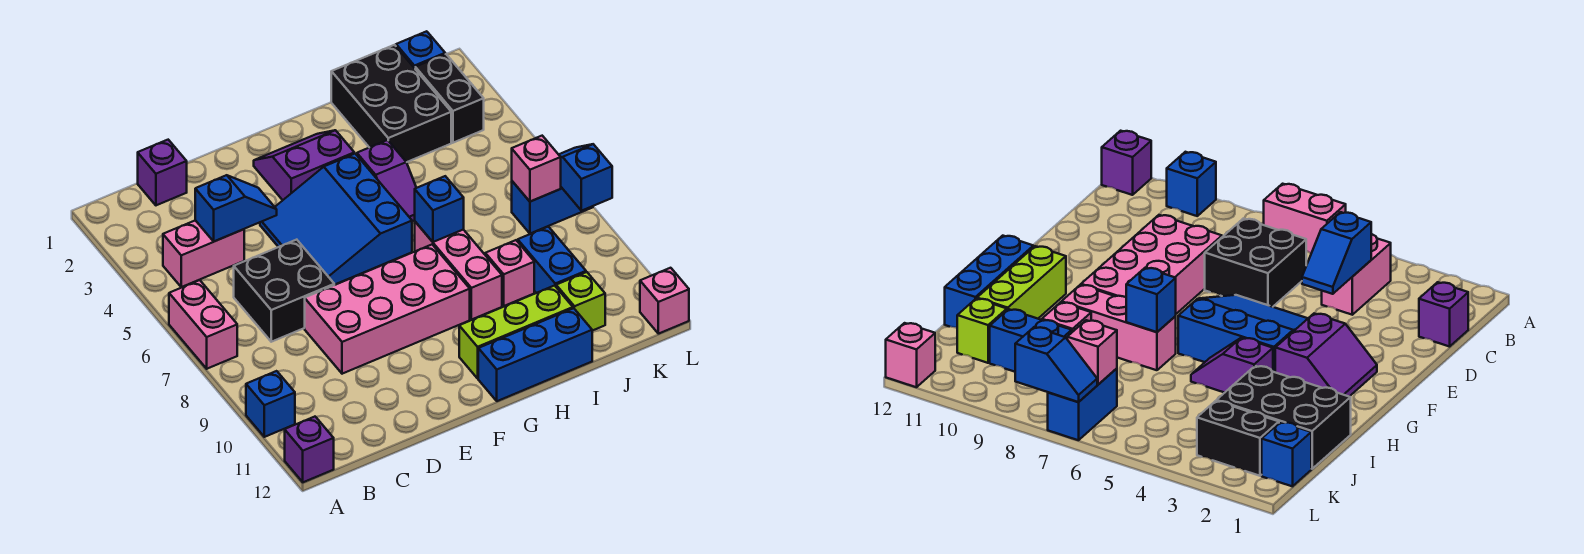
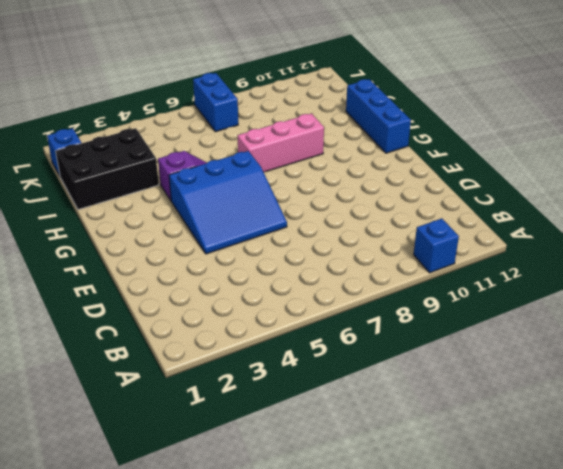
none -> pink brick A6:A7 level 1
none -> purple brick A12 level 1
none -> pink brick B4:C4 level 1

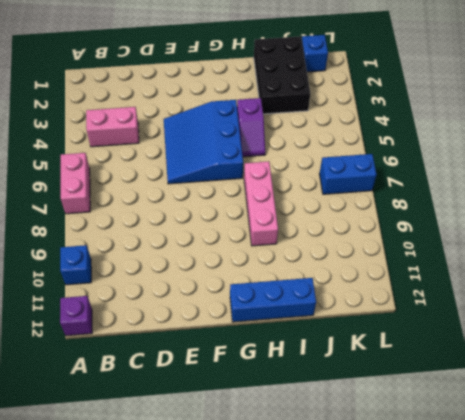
none -> purple brick C1 level 1
none -> black brick C6:D7 level 1
none -> pink brick D8:G9 level 1

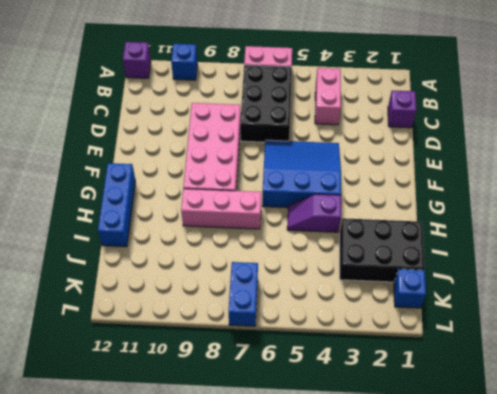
black brick B6:D7 level 1 -> black brick C6:D7 level 1
none -> purple slope F2:G3 level 1 top 3
none -> lime brick G11:I11 level 1
none -> pink brick I9 level 1

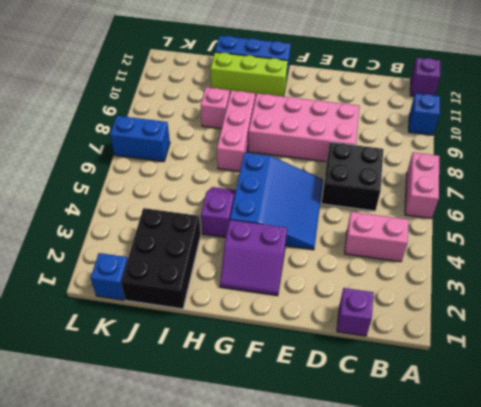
none -> blue brick J9:J10 level 1
none -> lime brick J11 level 1
none -> black brick K2:K3 level 1

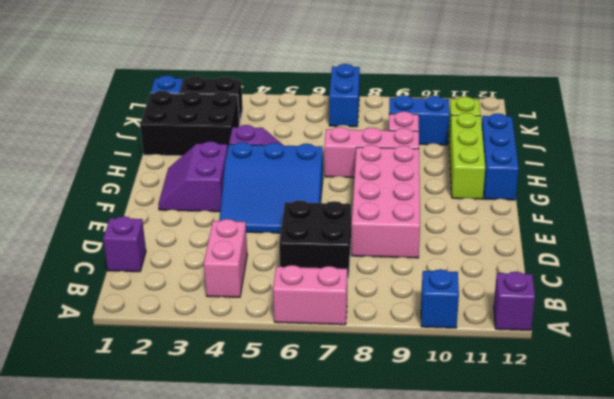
none -> pink brick L12 level 1
none -> blue slope C4:D4 level 2 top C
none -> blue brick H7 level 2

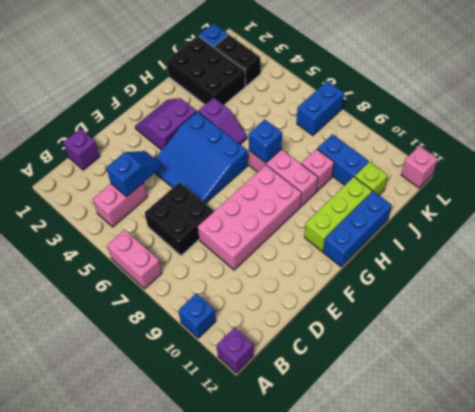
none -> pink brick K7 level 2
none -> blue slope L7:L8 level 2 top 8

